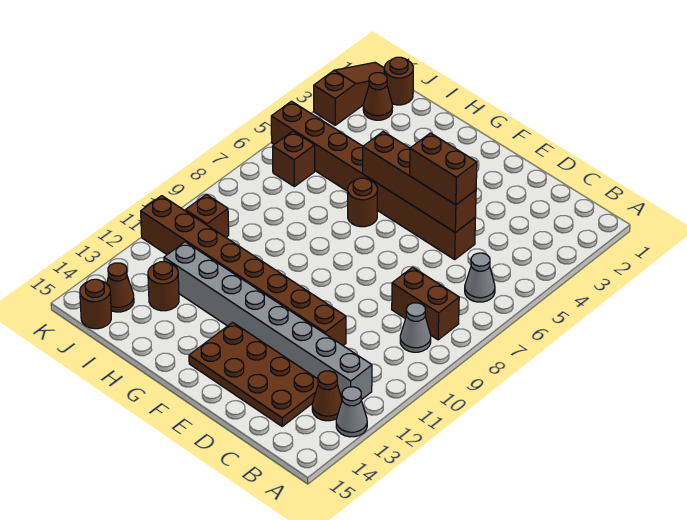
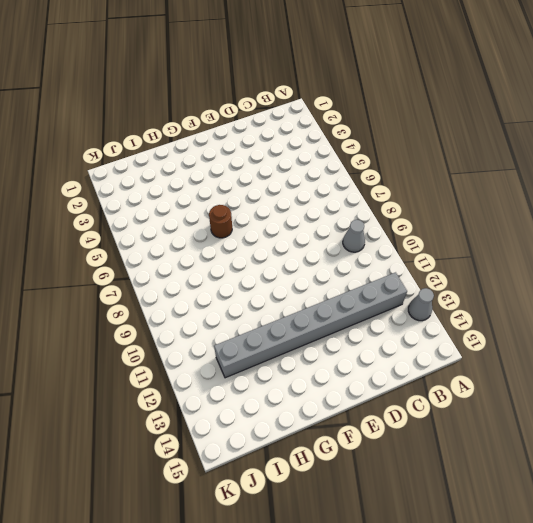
none -> grey cone B6 level 1
none -> brown brick B8:C8 level 1
none -> brown cone B13 level 1

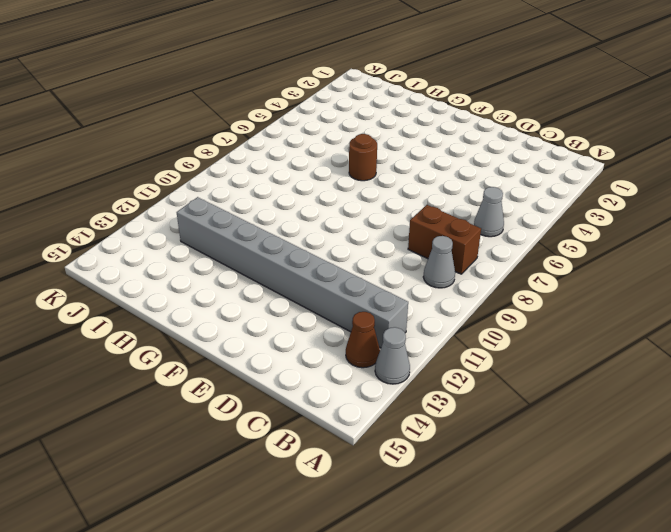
none -> brown plate C13:F14 level 1
none -> brown brick D5:K5 level 1
none -> brown brick D11:K11 level 1

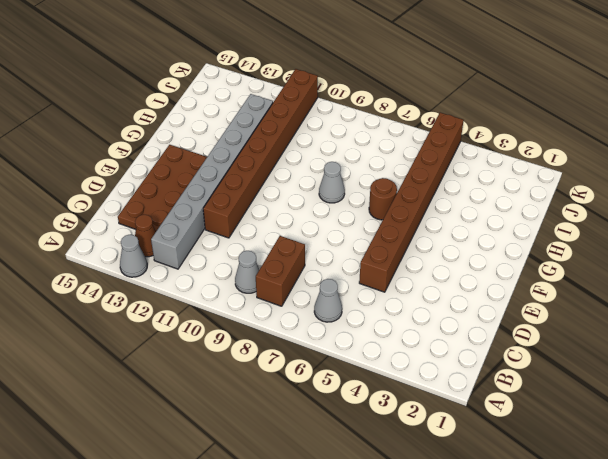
grey cone G8 level 1 -> none
none -> brown round brick I13 level 1
none -> brown round brick J1 level 1
none -> brown cone J2 level 1

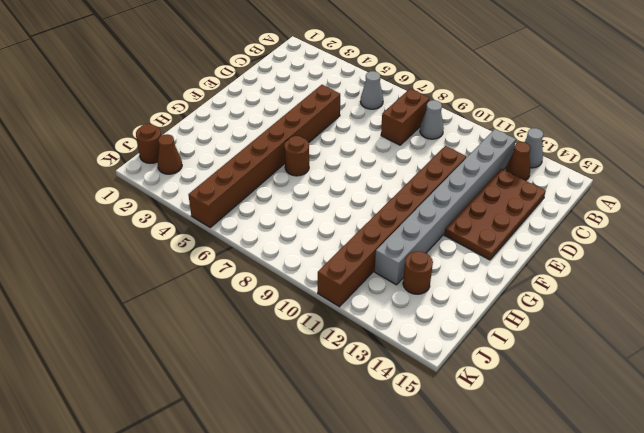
none -> brown brick J6 level 1
none -> brown brick J10 level 1
none -> brown cone J14 level 1

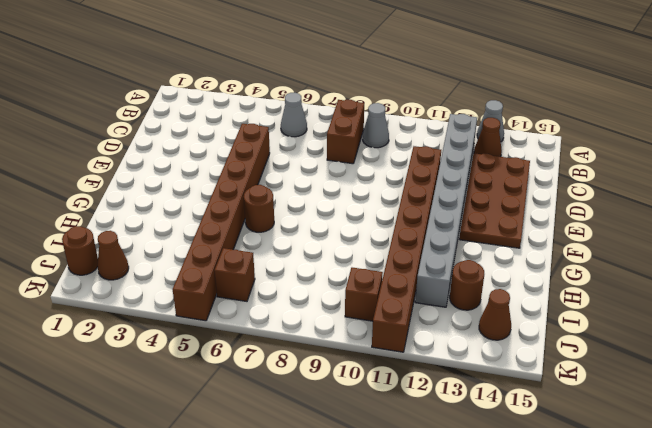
none -> brown round brick J15 level 1
none -> brown slope K1:K3 level 1 top 3
none -> brown brick D5:G5 level 2

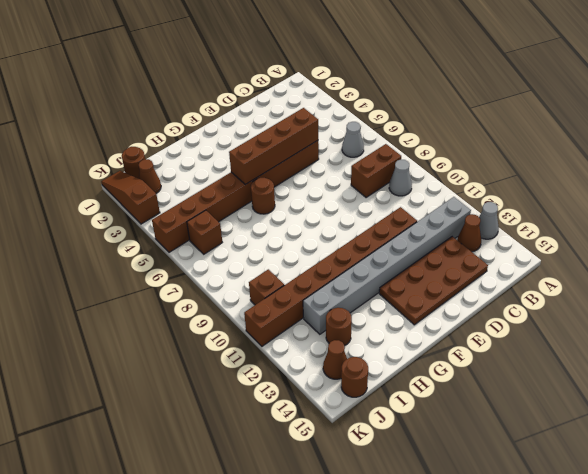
none -> brown brick D5:E5 level 3

